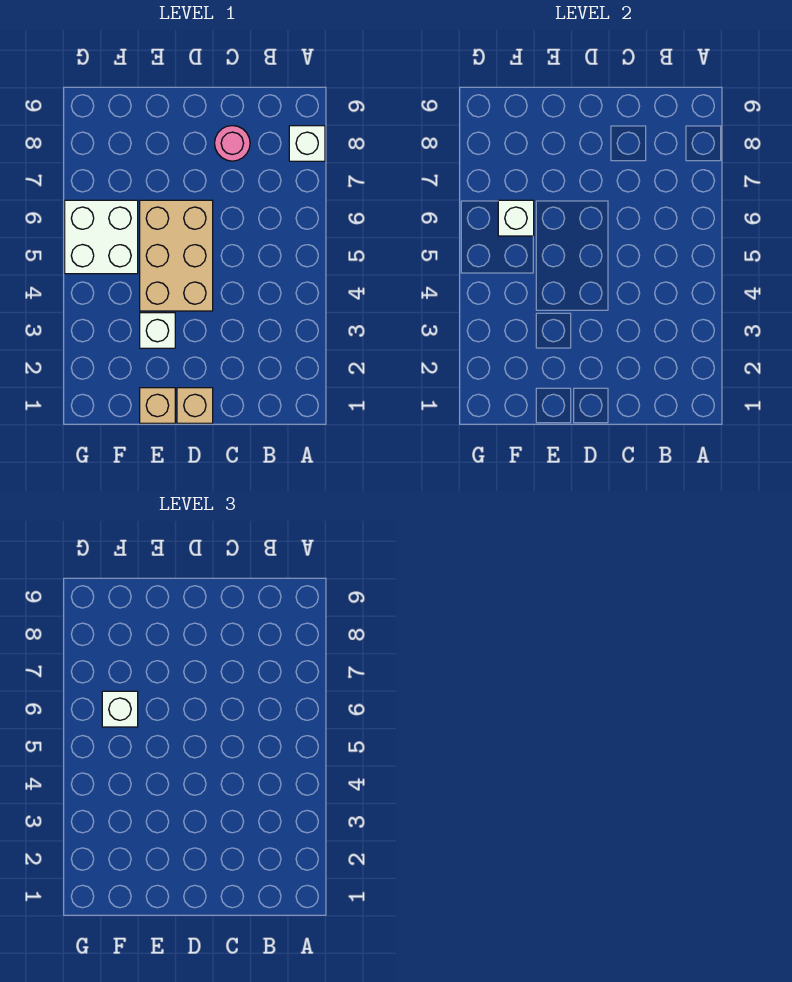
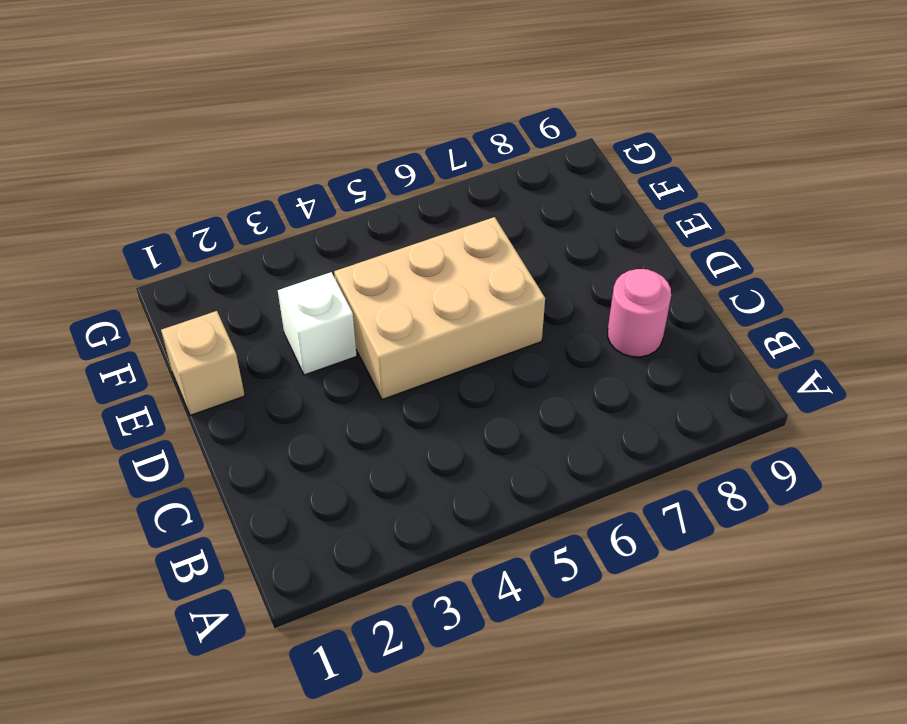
none -> white brick A8 level 1
none -> tan brick D1 level 1

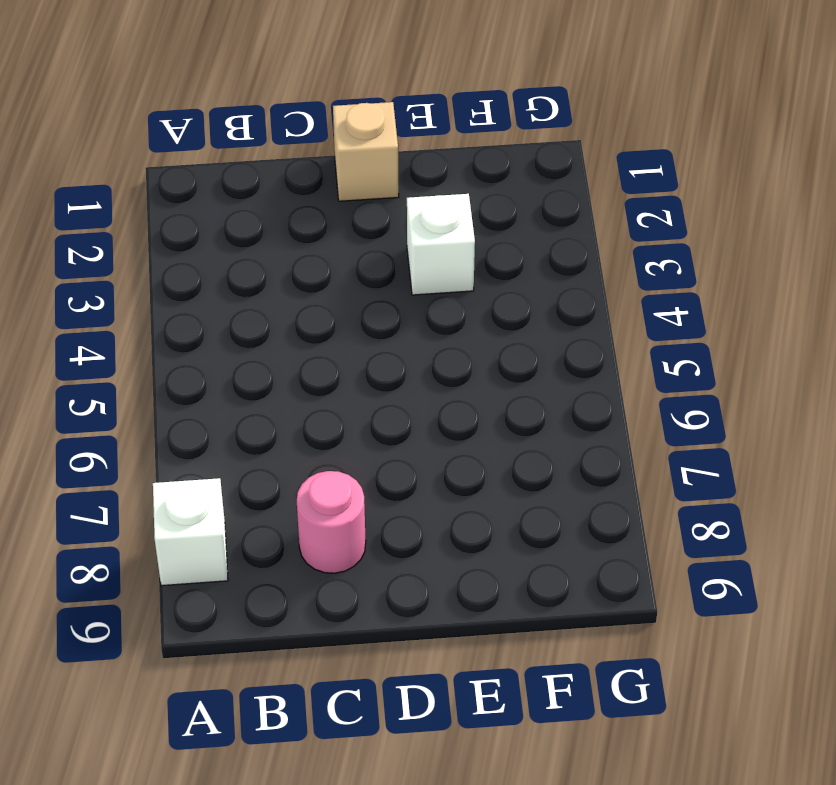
none -> tan brick D4:E6 level 1
none -> tan brick E1 level 1

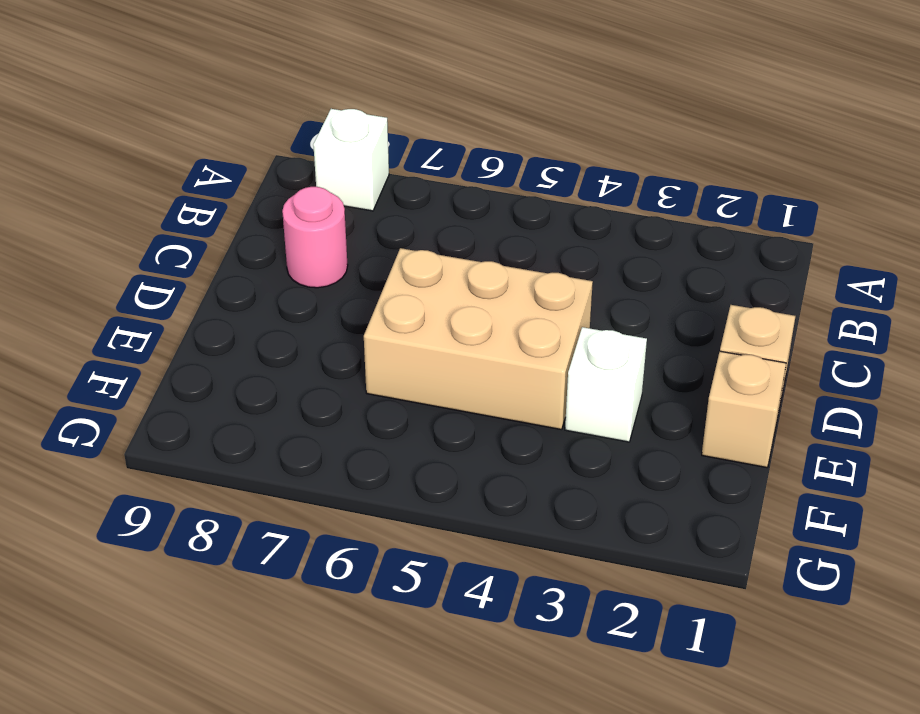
none -> white brick F5:G6 level 1
none -> white brick F6 level 2

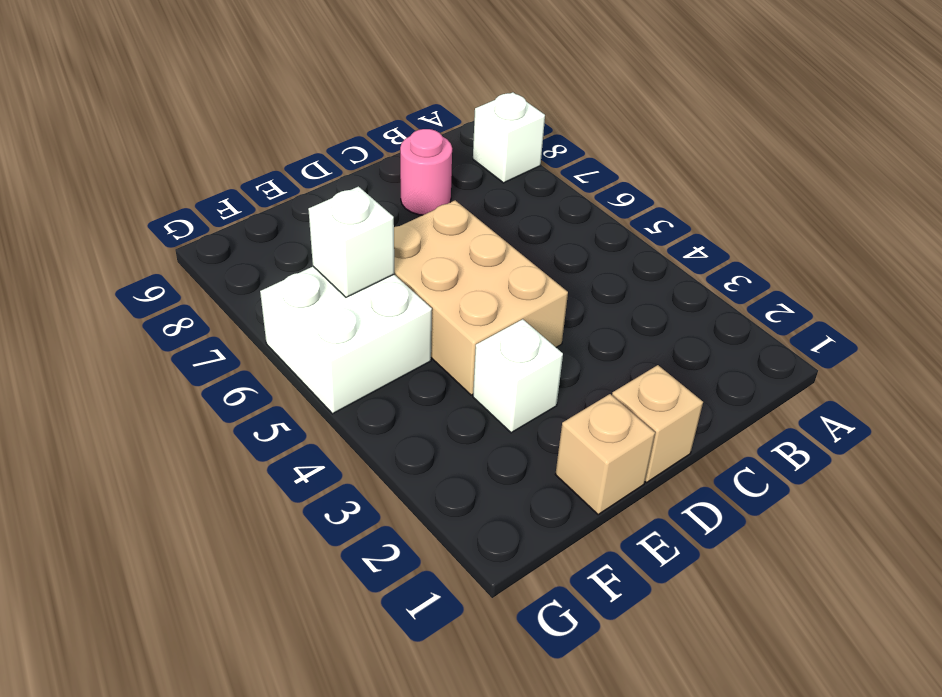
none -> white brick F6 level 3

